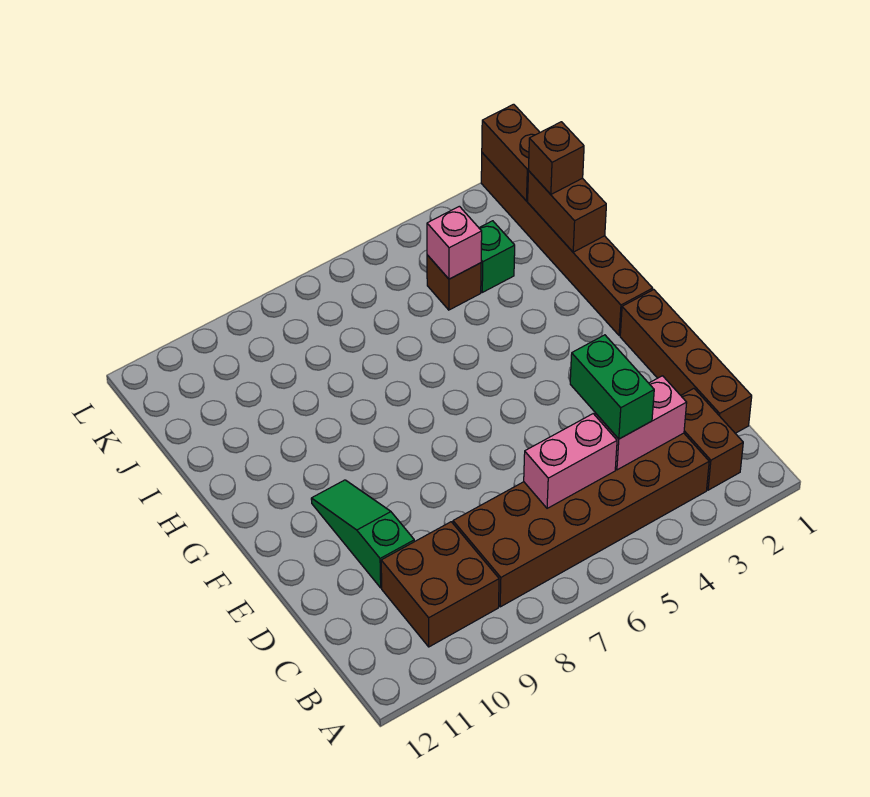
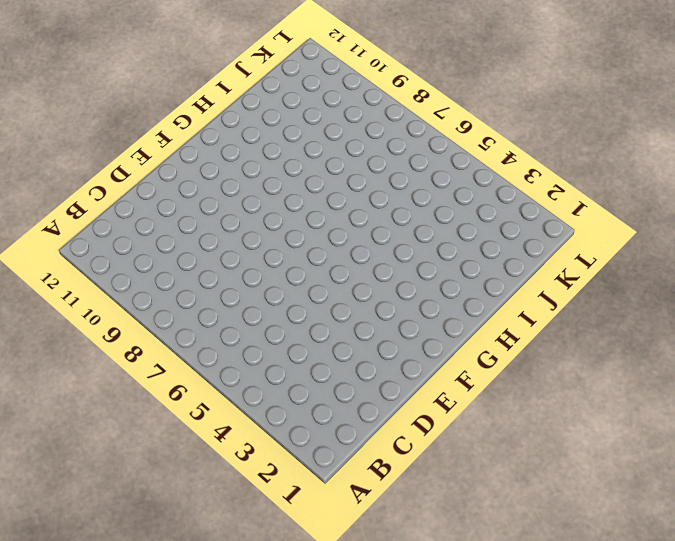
none -> brown brick B2:C2 level 1
none -> brown brick B3:C8 level 1
none -> brown brick B9:C10 level 1

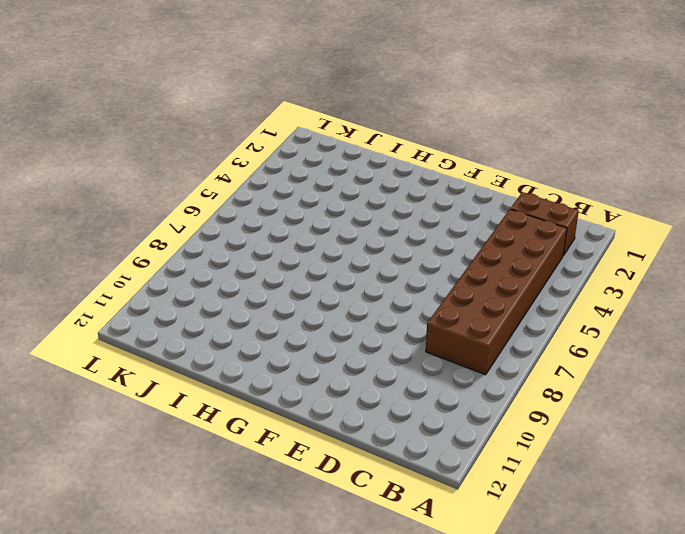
none -> brown brick B9:C10 level 1
none -> brown brick C1:F1 level 1
none -> green slope D10:F10 level 1 top D

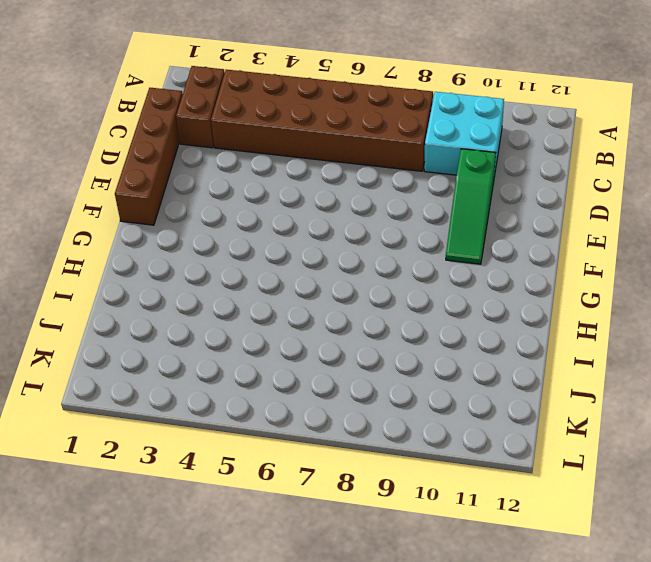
cyan brick B9:C10 level 1 -> brown brick B9:C10 level 1
none -> brown brick G1:L1 level 1
none -> green brick J3 level 1
none -> brown brick J4 level 1

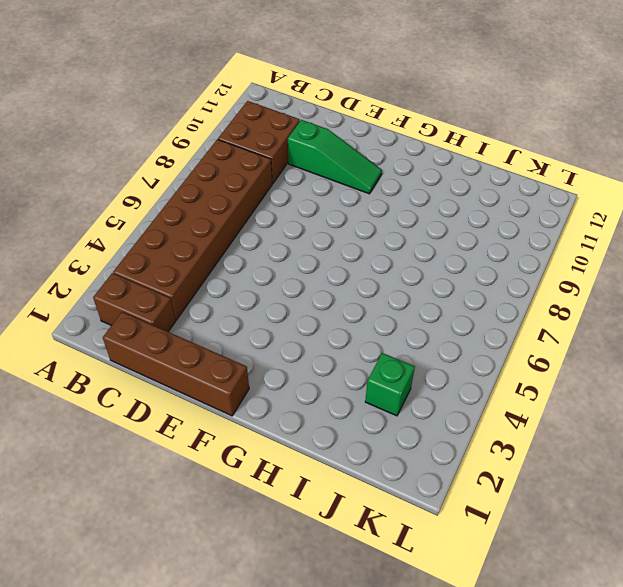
none -> brown brick G1:L1 level 1
none -> brown brick J4 level 1
none -> pink brick C3:C4 level 2

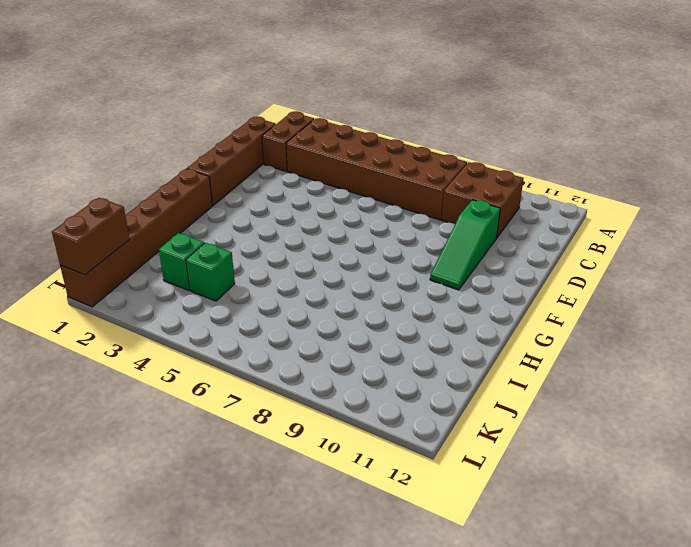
green brick J4 level 1 -> brown brick J4 level 1
none -> pink brick C3:C4 level 2
none -> pink brick C5:C6 level 2
none -> brown brick I1:J1 level 2

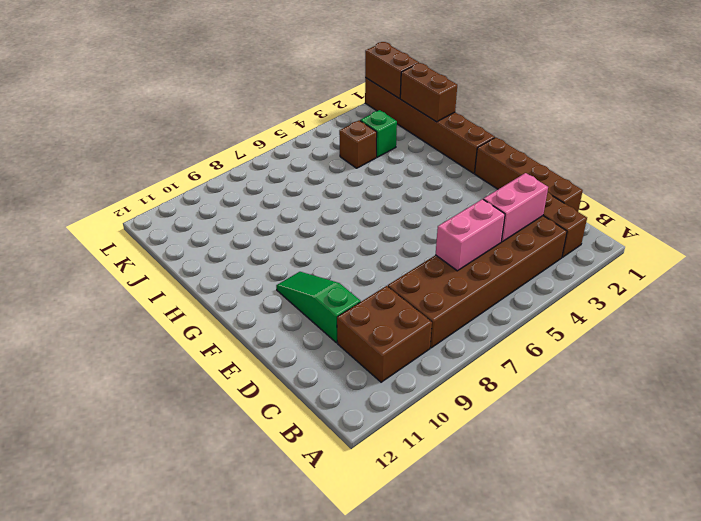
none -> pink brick J4 level 2
none -> green brick C4:D4 level 3
none -> brown brick J1 level 3

